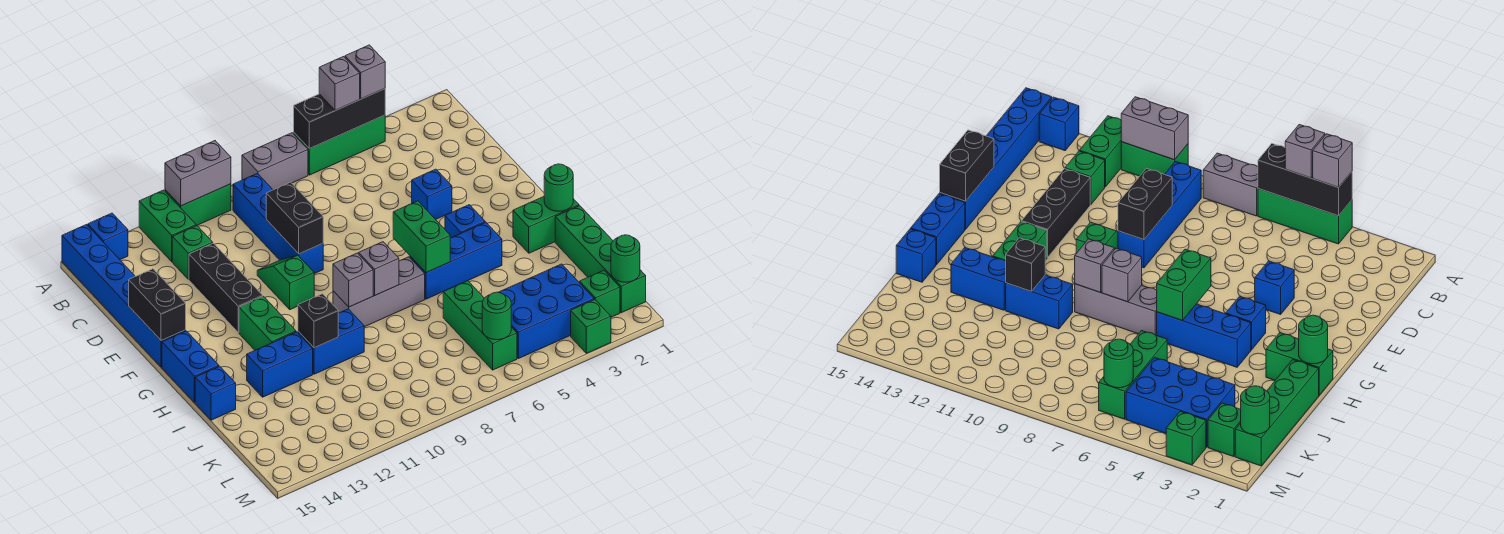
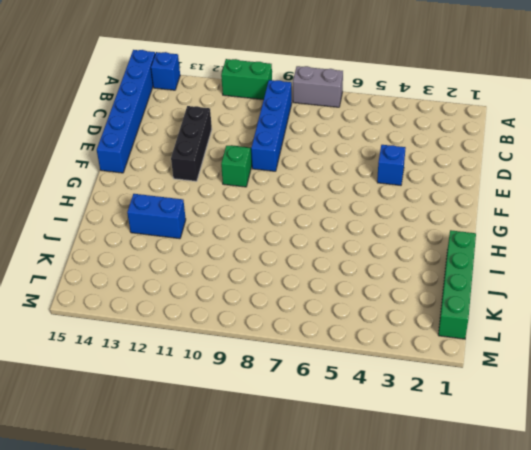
none -> green brick A4:A6 level 1
none -> green brick A12:B12 level 1
none -> green brick C12 level 1
none -> blue brick G4 level 1

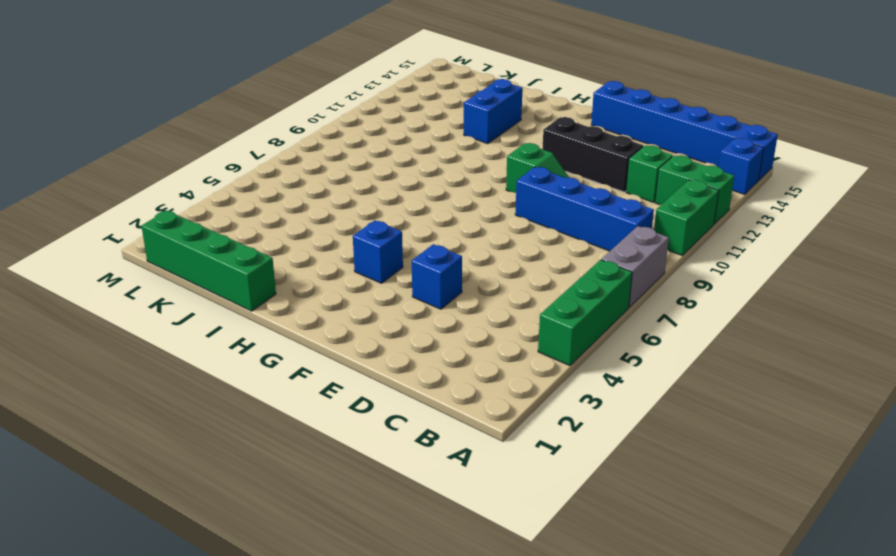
none -> green brick G12:H12 level 1
none -> blue brick G15:H15 level 1
none -> green brick H1:H2 level 1
none -> blue brick H4:H6 level 1

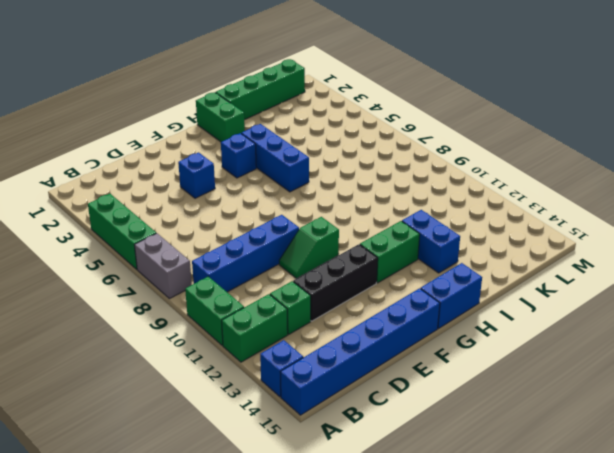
none -> grey brick H7:H9 level 1
none -> blue brick I10:I11 level 1
none -> blue brick I15 level 1
none -> green brick J6:L6 level 1

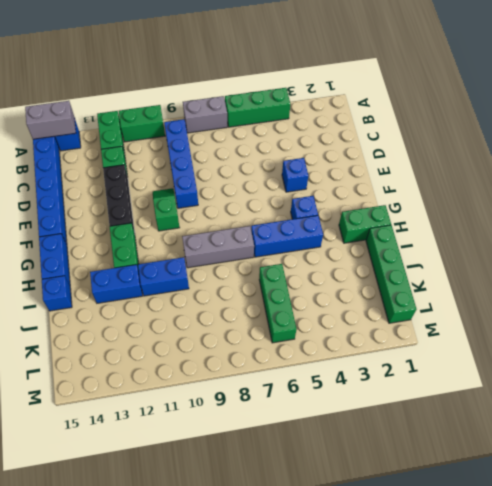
grey brick A14:A15 level 2 -> grey brick A10:A11 level 2
none -> blue brick K3:L5 level 1
none -> green brick L2 level 1
none -> green brick M3 level 1
none -> black brick A4:A6 level 2

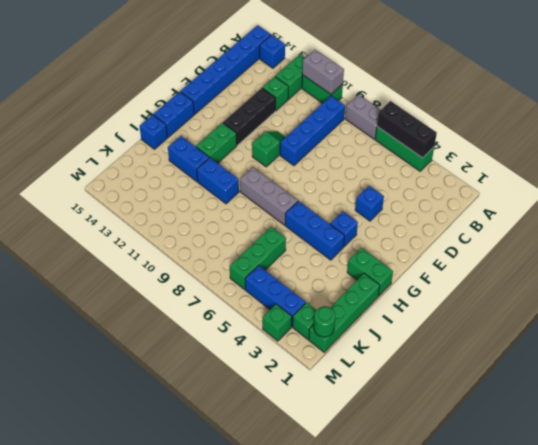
blue brick L3:L5 level 1 -> blue brick K3:L5 level 1
none -> black brick D9:E9 level 2
none -> black brick E15:F15 level 2
none -> green brick G6:H6 level 2
none -> green round brick H1 level 2

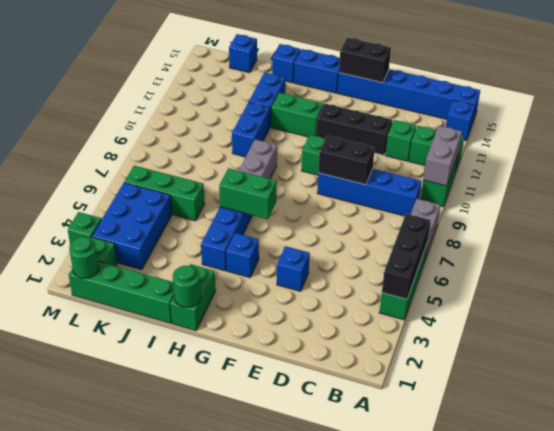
blue brick K15 level 1 -> none
none -> grey brick H8 level 2
none -> grey brick H9 level 2
none -> black brick I11 level 2
none -> green round brick L6 level 2

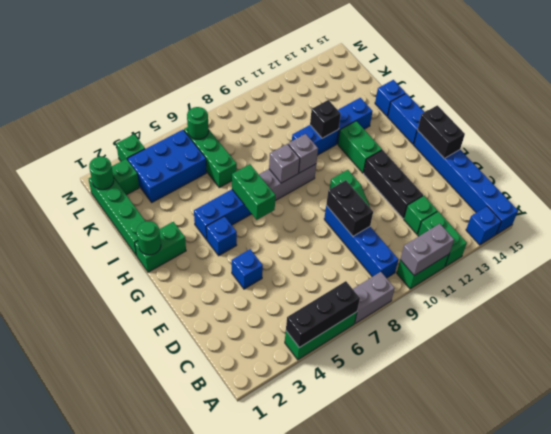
none -> grey brick A4 level 3
none -> grey brick A5 level 3

